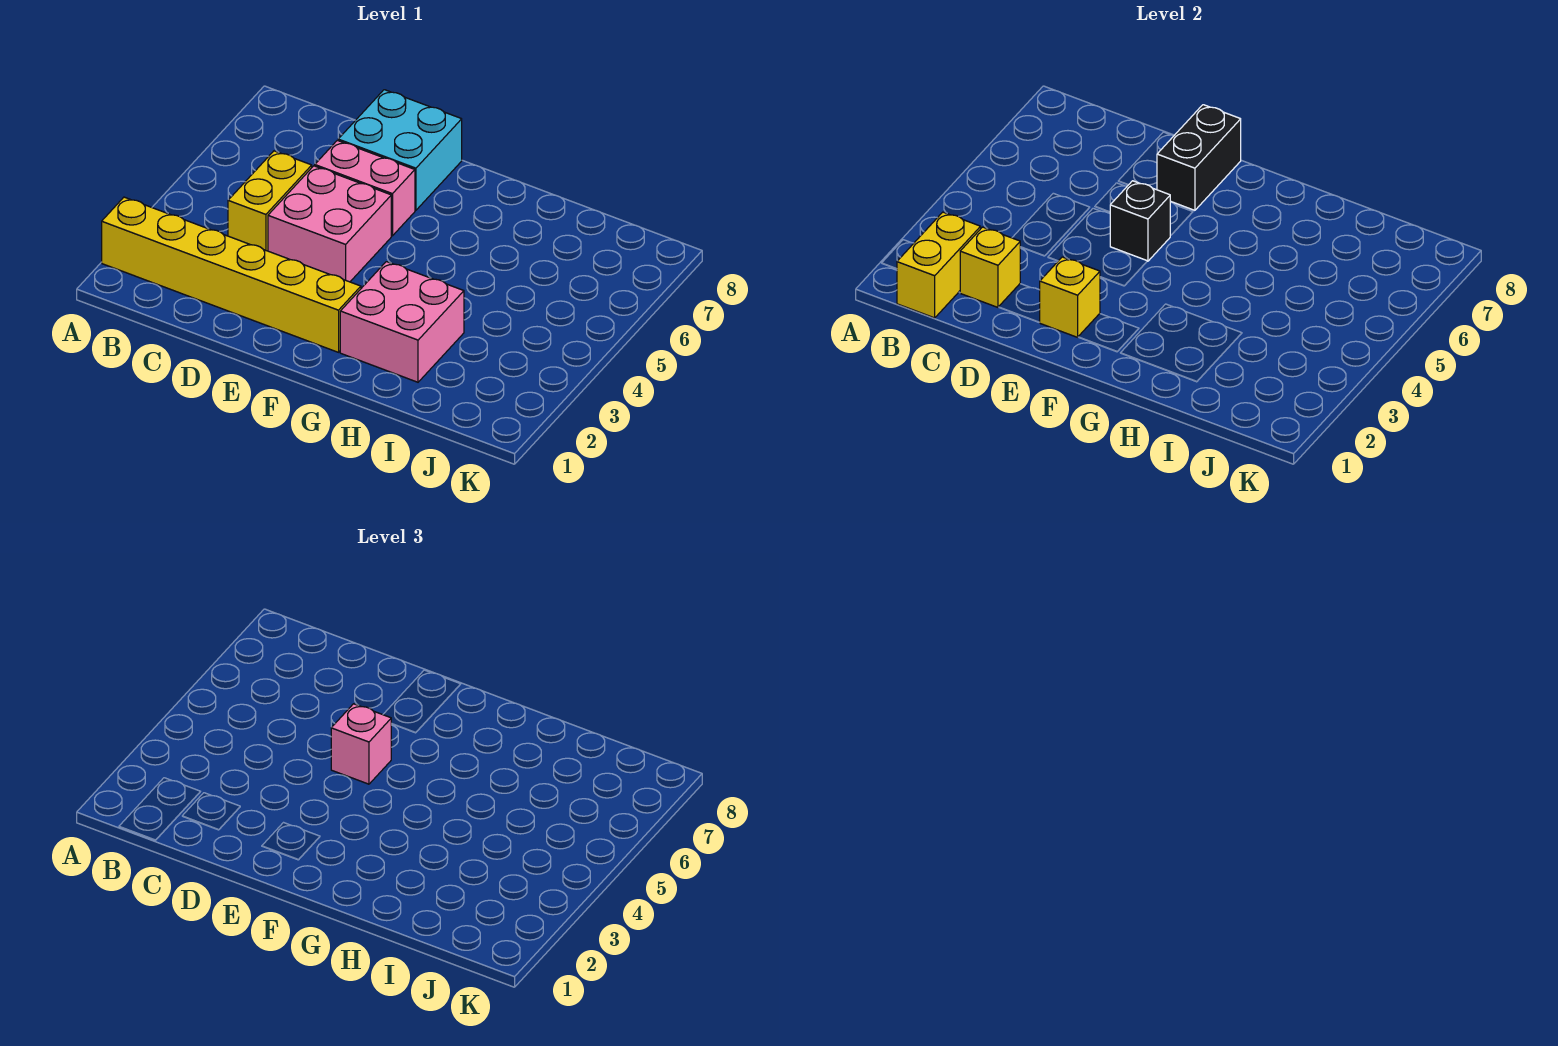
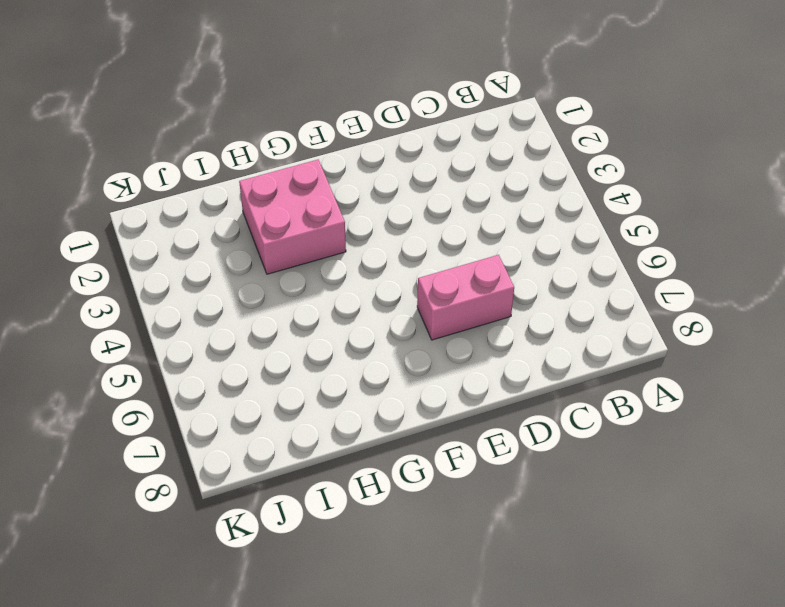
none -> yellow brick A2:F2 level 1
none -> yellow brick C4:C5 level 1
none -> pink brick D4:E5 level 1

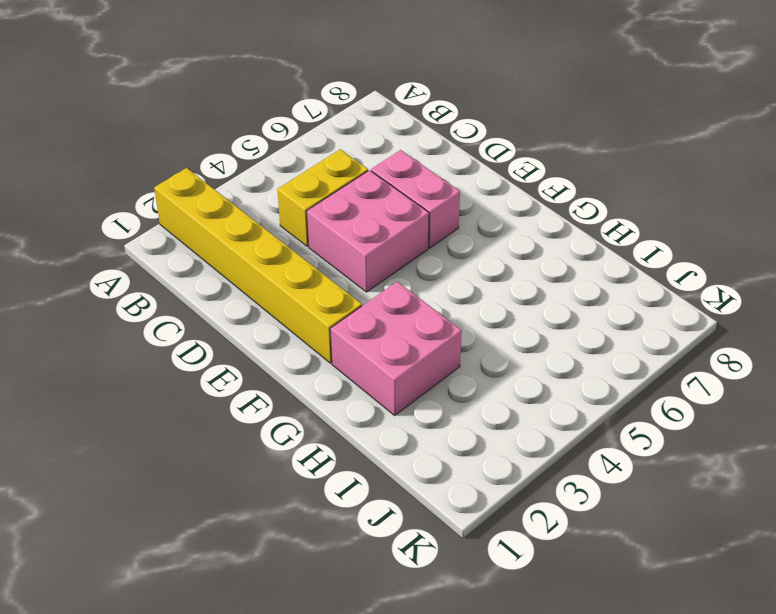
none -> cyan brick D7:E8 level 1
none -> yellow brick B1:B2 level 2
none -> yellow brick C2 level 2

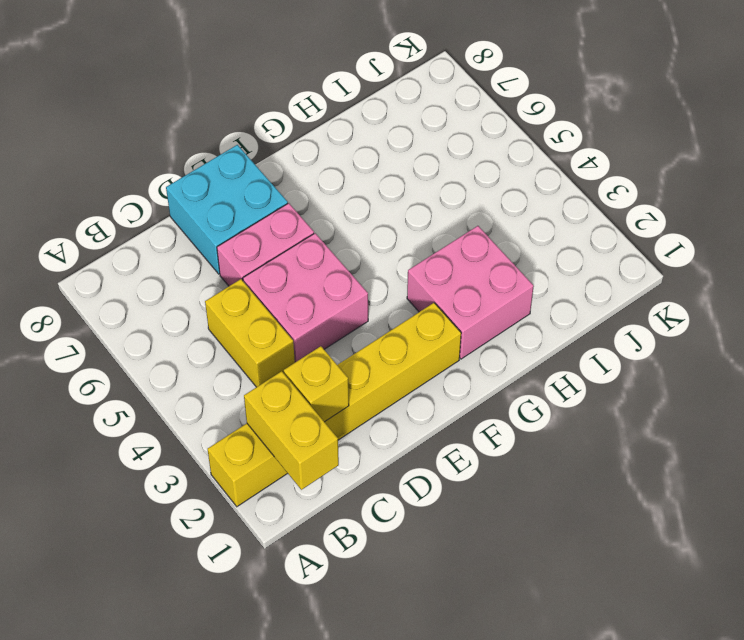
none -> yellow brick E2 level 2
none -> black brick E5 level 2
none -> black brick E7:E8 level 2

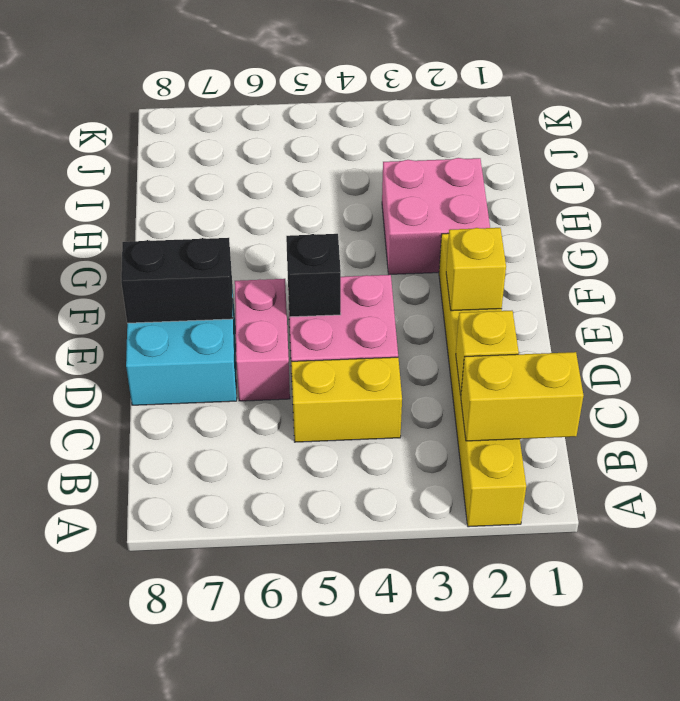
none -> pink brick E5 level 3

